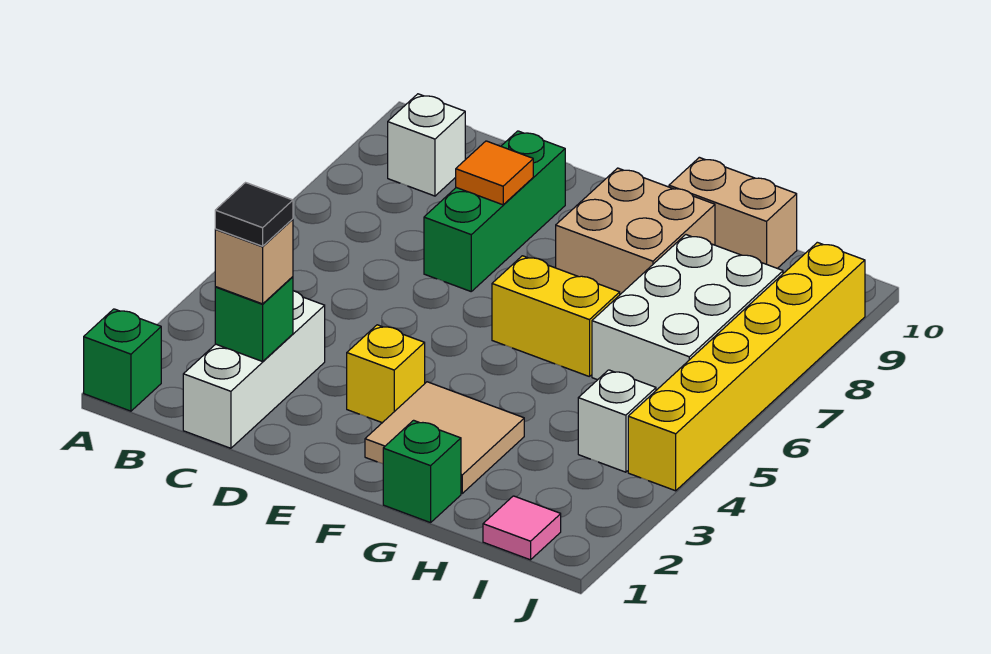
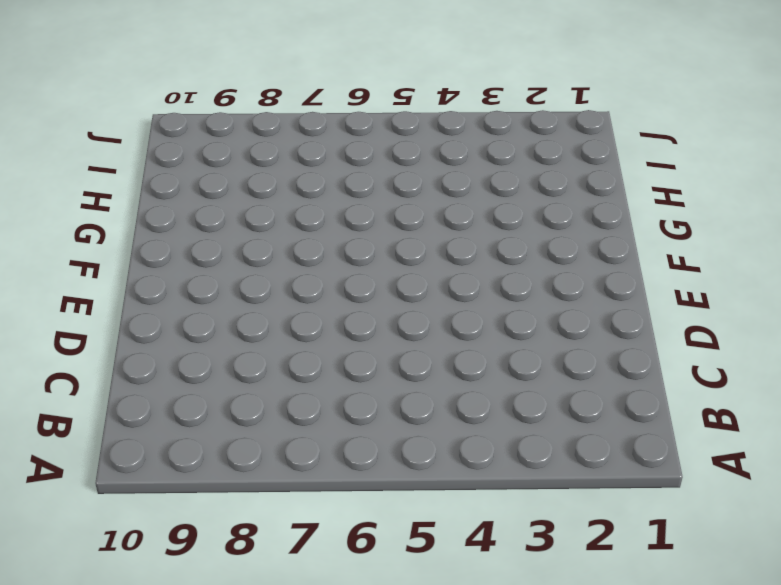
none -> green brick A1 level 1
none -> white brick B9 level 1
none -> white brick C1:C3 level 1

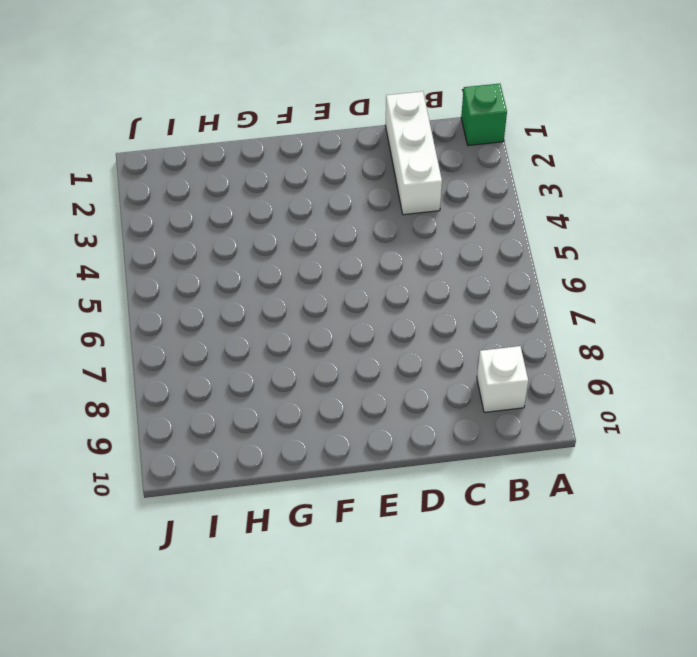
none -> green brick D7:D9 level 1
none -> yellow brick E3 level 1
none -> tan tile F2:G3 level 1

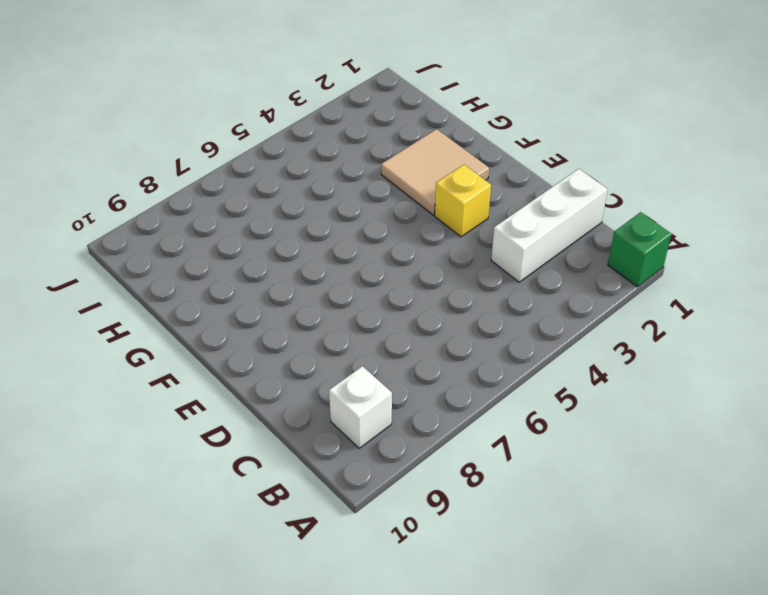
none -> green brick D7:D9 level 1
none -> yellow brick F6:G6 level 1
none -> tan brick F8:G9 level 1

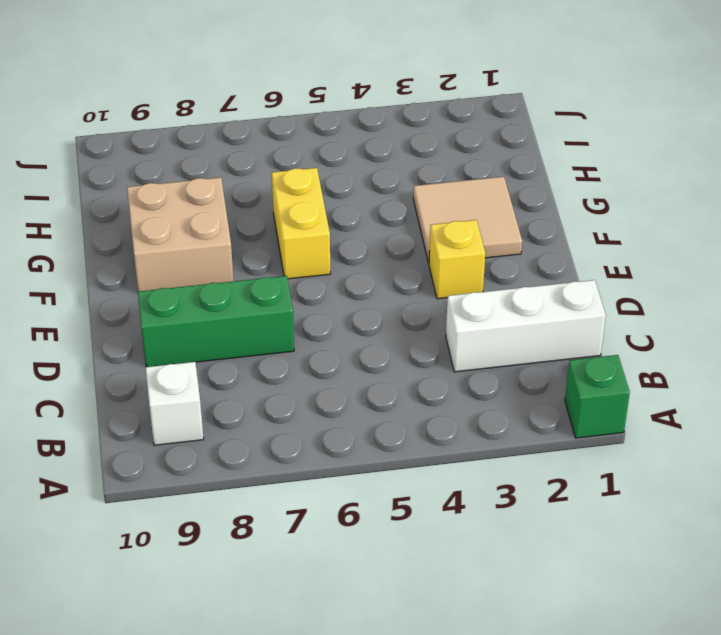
none -> green brick G1 level 1
none -> tan brick G10:H10 level 1
none -> white brick H6:I8 level 1

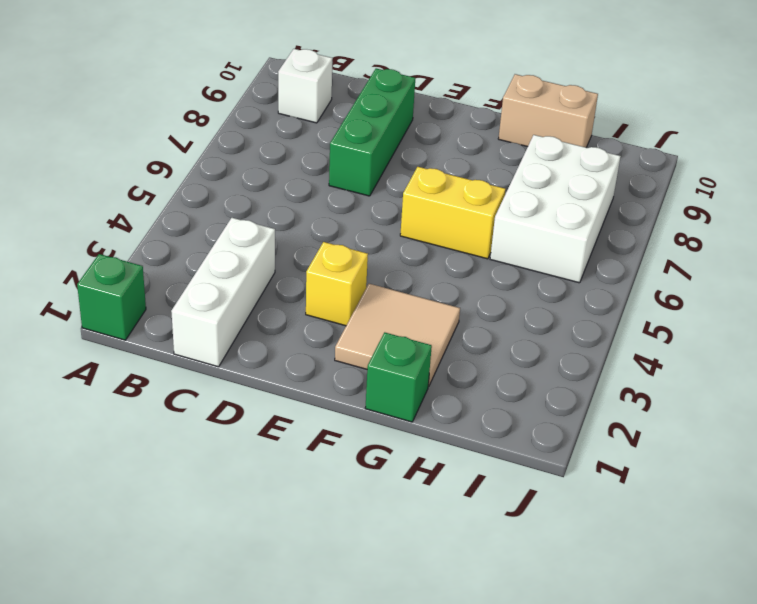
none -> tan brick F8:G9 level 1
none -> pink tile I1 level 1
none -> white brick I4 level 1

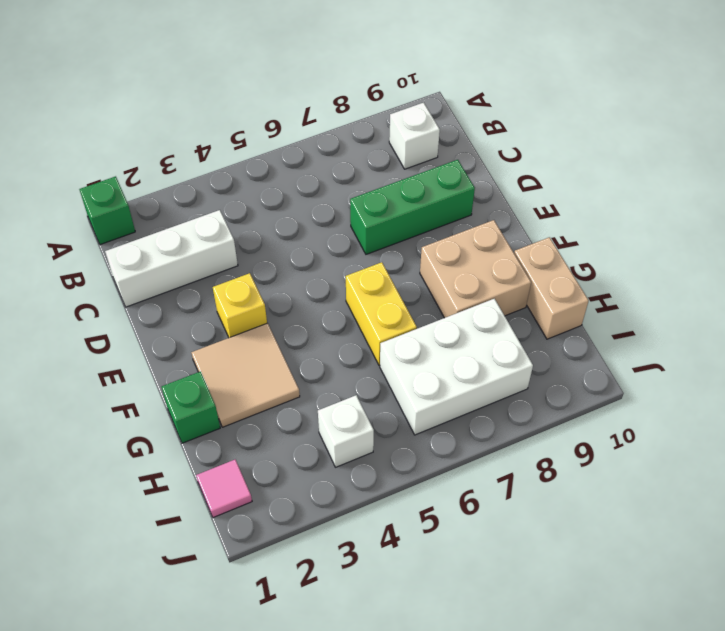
none -> yellow brick J4:J9 level 1
none -> green brick C2 level 2
none -> orange tile D8 level 2

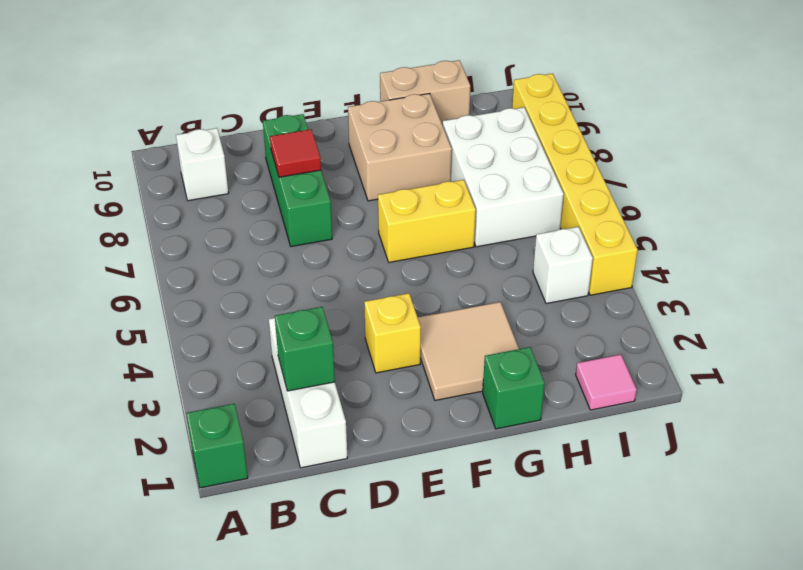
red tile D8 level 2 -> orange tile D8 level 2
none -> tan brick C2 level 3
none -> black tile C2 level 4

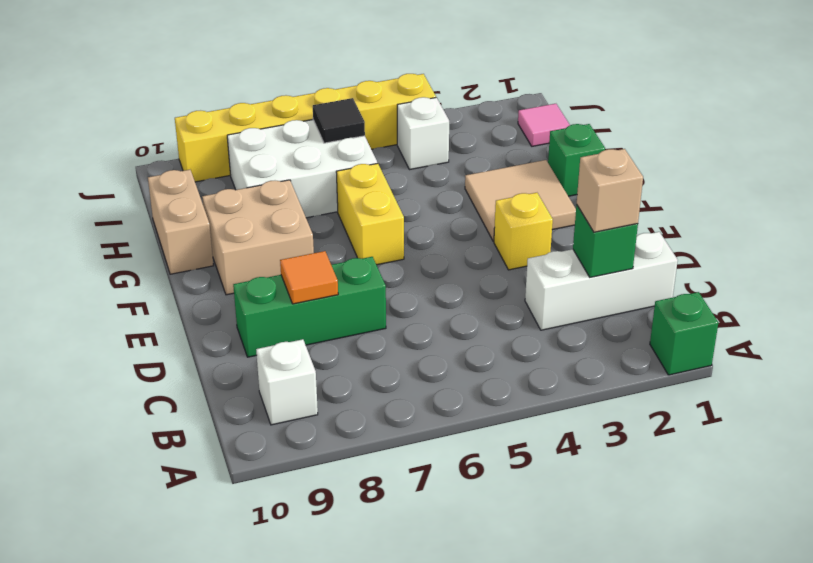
black tile I6 level 2 -> black tile C2 level 4

